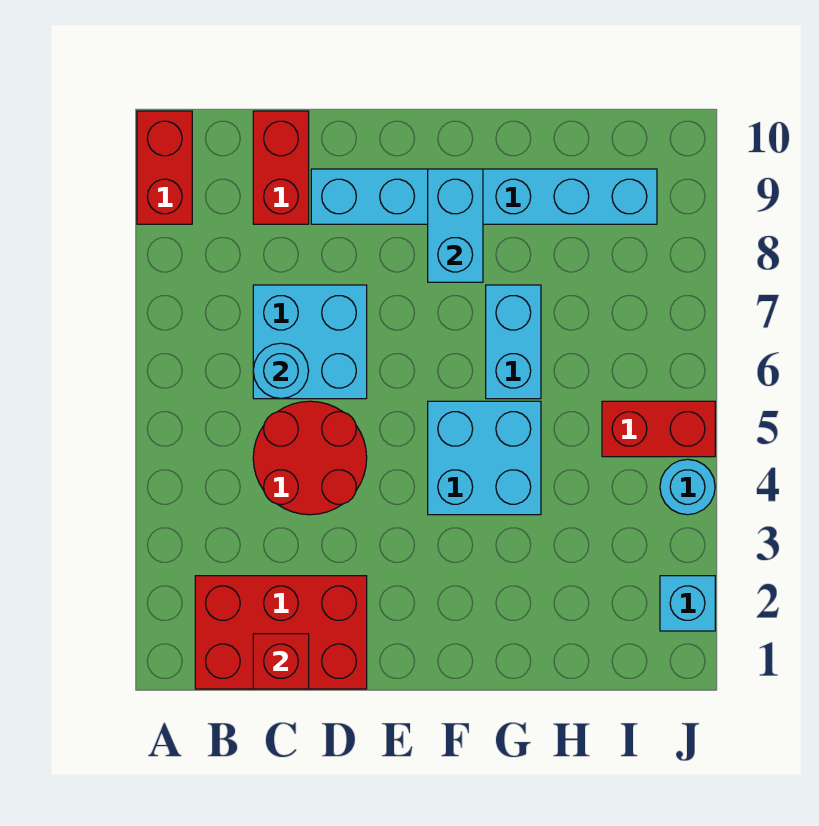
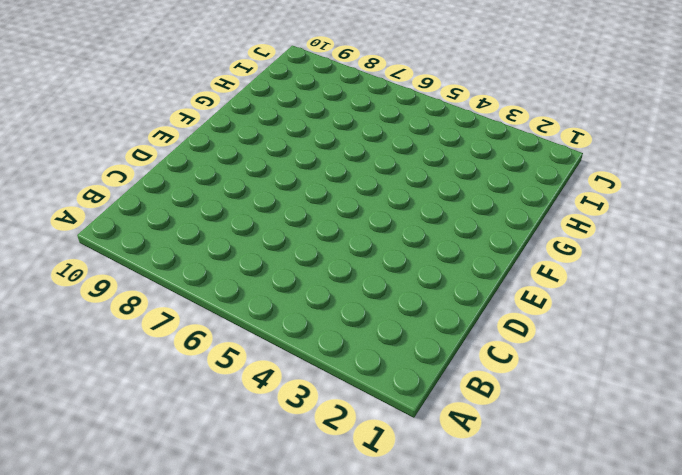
none -> red brick A9:A10 level 1
none -> red brick B1:D2 level 1
none -> red round brick C4:D5 level 1

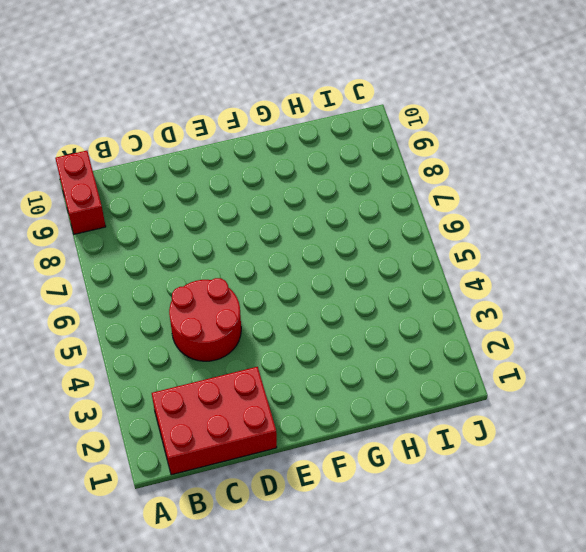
none -> cyan brick C6:D7 level 1
none -> red brick C9:C10 level 1
none -> cyan brick D9:I9 level 1

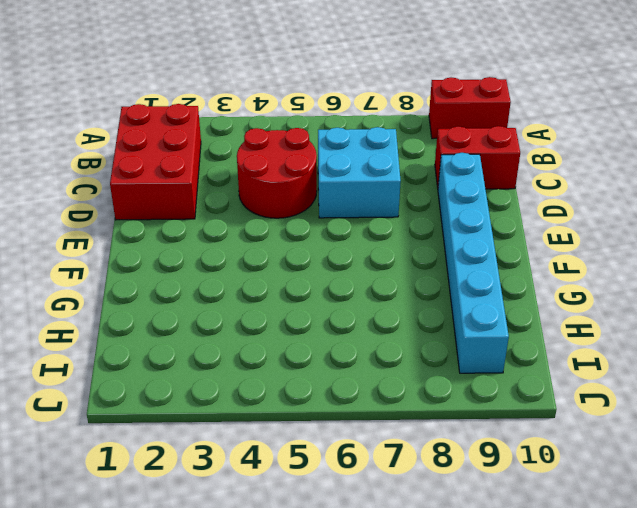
none -> cyan brick F4:G5 level 1
none -> cyan brick G6:G7 level 1
none -> red brick I5:J5 level 1

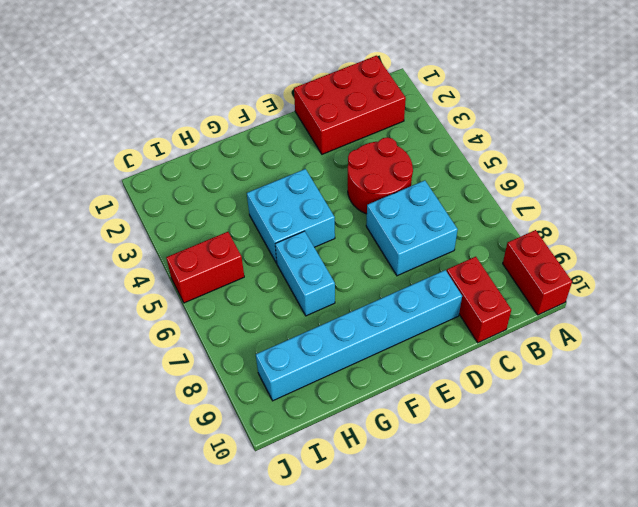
none -> cyan brick J2 level 1
none -> cyan round brick J4 level 1
none -> red brick C1 level 2

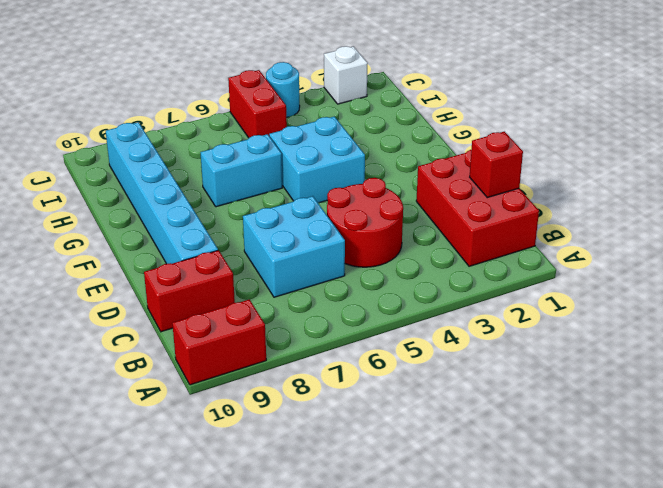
white brick J2 level 1 -> cyan brick J2 level 1
none -> cyan round brick C6 level 2
none -> cyan brick F8:F9 level 2

